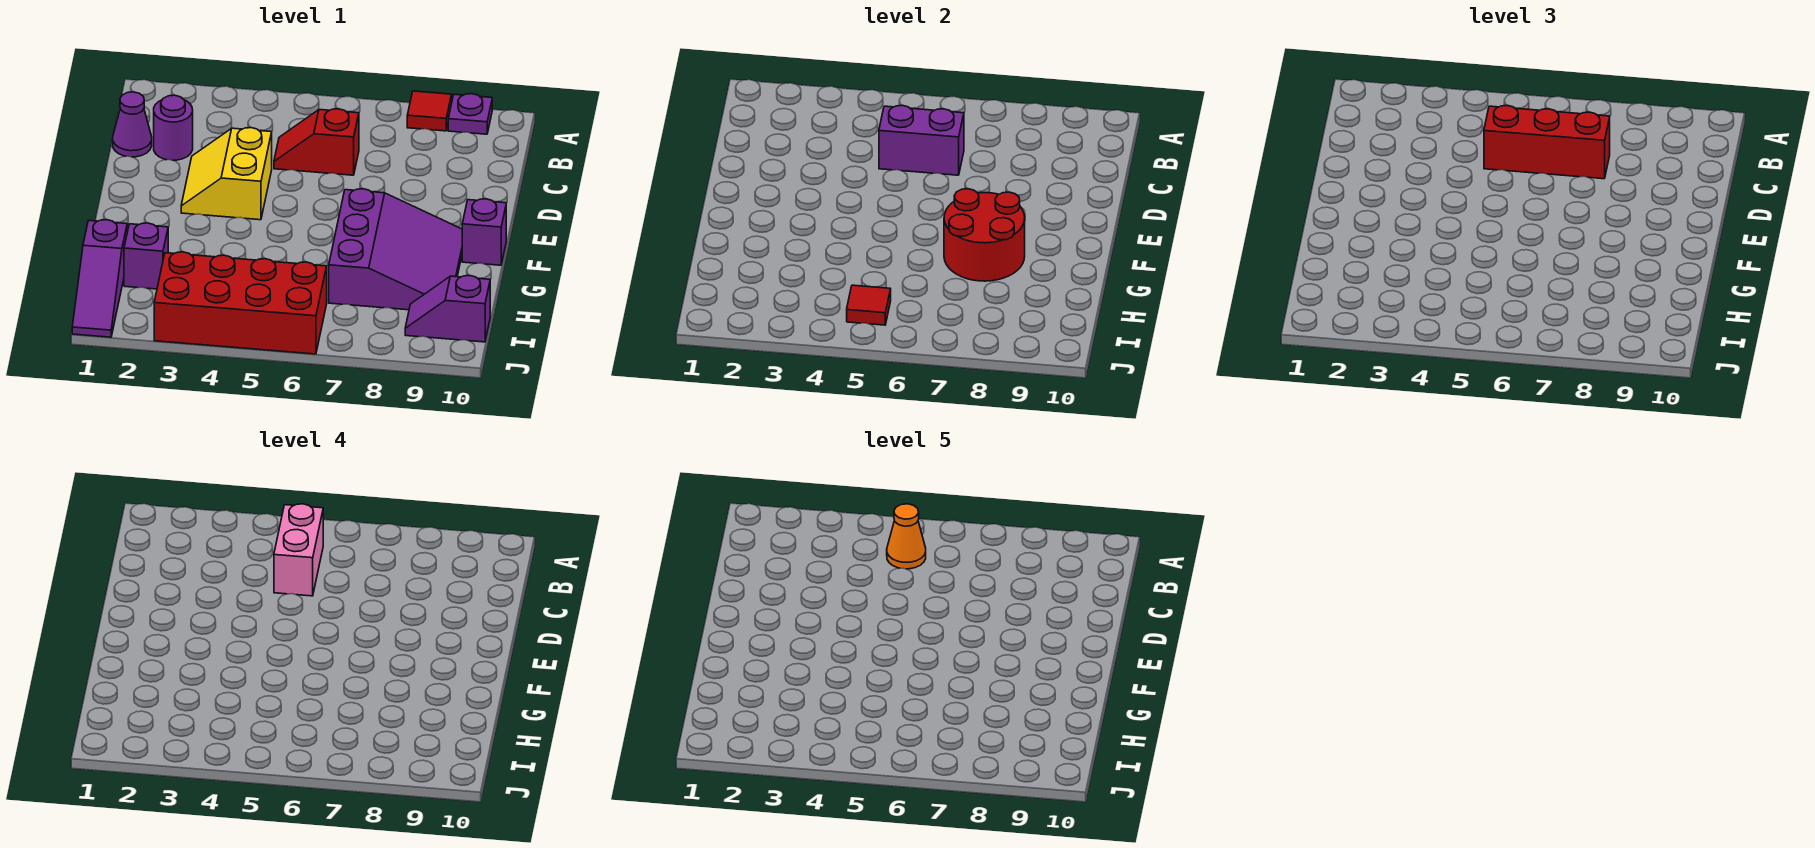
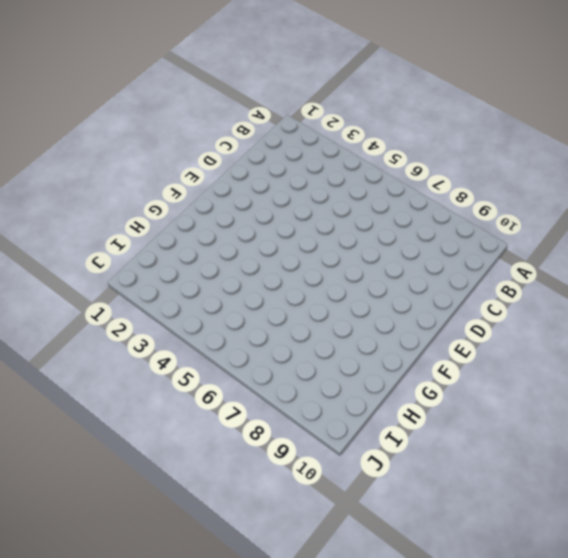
none -> red tile A8 level 1
none -> purple plate A9 level 1
none -> purple cone C1 level 1

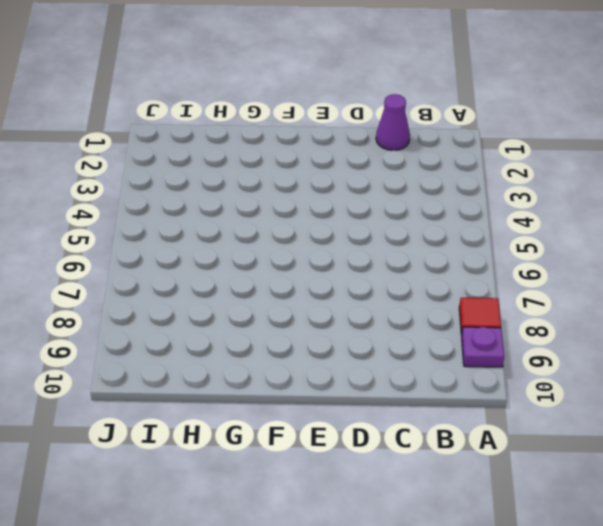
none -> purple round brick C2 level 1
none -> red slope C5:C6 level 1 top 6
none -> yellow slope D3:E4 level 1 top 4

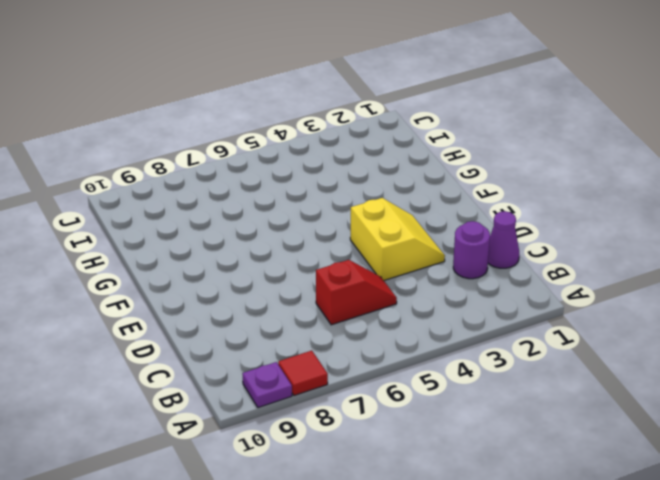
none -> purple slope F7:H9 level 1 top 7
none -> purple brick F10 level 1
none -> purple slope H1:J1 level 1 top H

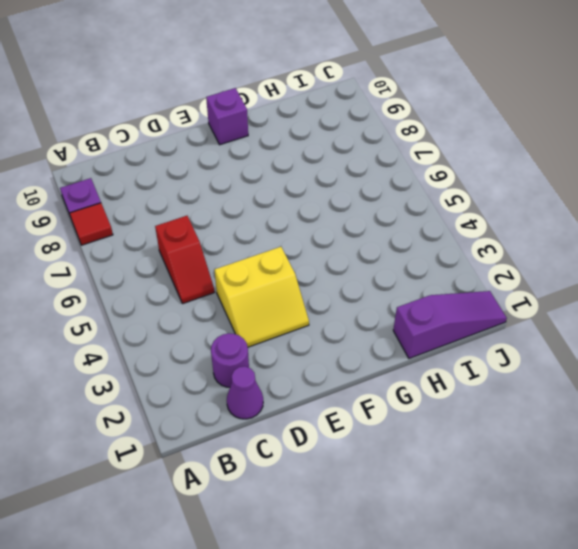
none -> purple slope F7:H9 level 1 top 7
none -> purple brick H2 level 1
none -> red brick I3:J6 level 1

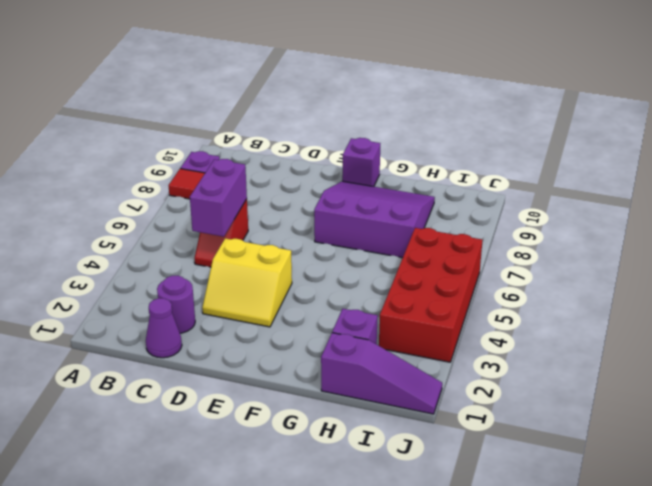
none -> purple slope I9:I10 level 1 top 10
none -> red round brick F7:G8 level 2
none -> red tile I5 level 2

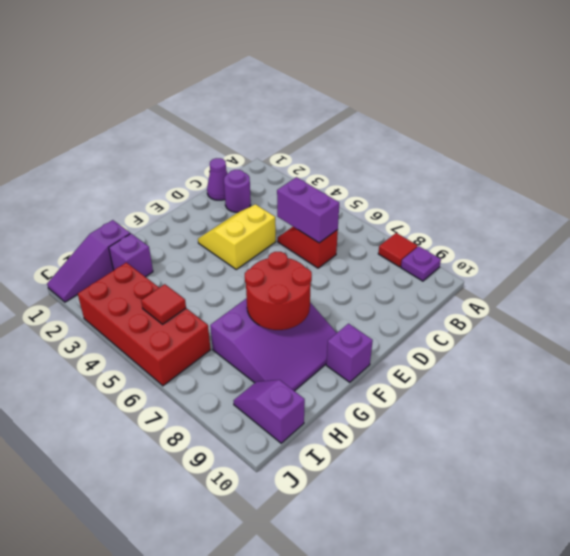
none -> red brick C5:C7 level 3
none -> pink brick B5:C5 level 4
none -> orange cone B5 level 5

